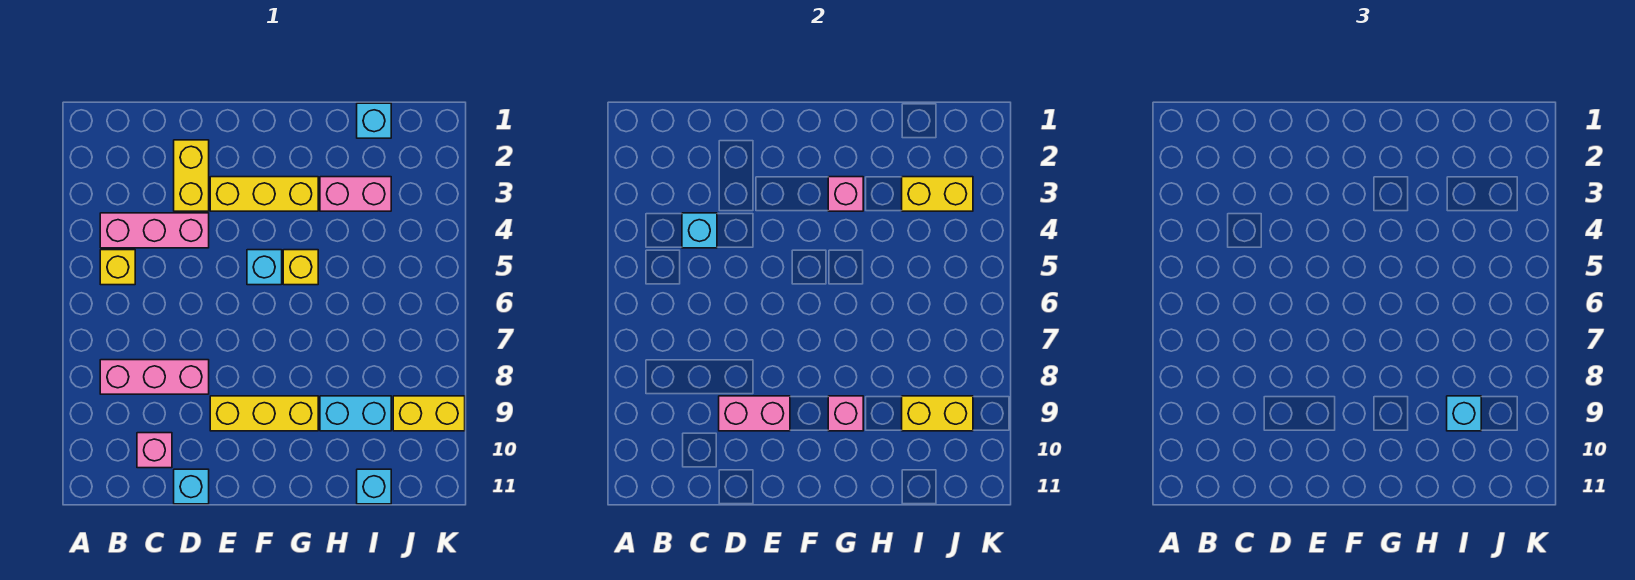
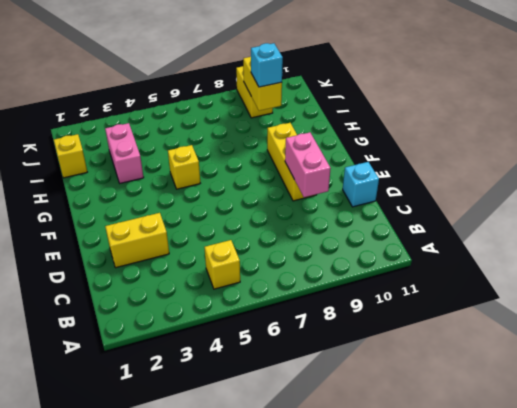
yellow brick I1 level 1 -> cyan brick I1 level 1
none -> pink brick B4:D4 level 1
none -> pink brick B8:D8 level 1
none -> pink brick C10 level 1

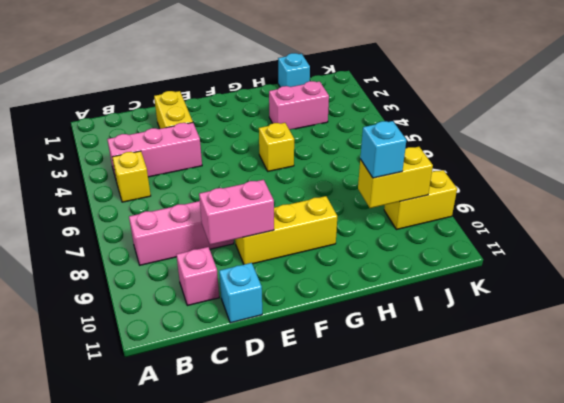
none -> yellow brick E3:G3 level 1
none -> cyan brick F5 level 1
none -> cyan brick H9:I9 level 1

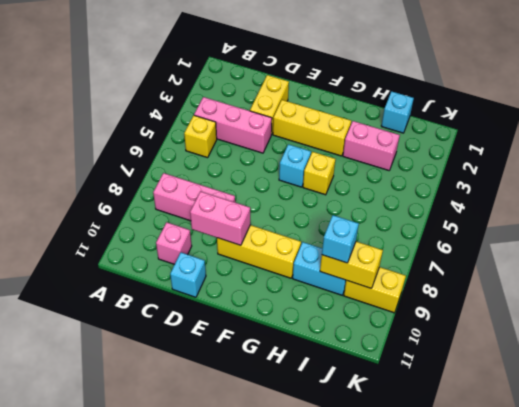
none -> cyan brick I11 level 1
none -> cyan brick C4 level 2
none -> pink brick G3 level 2

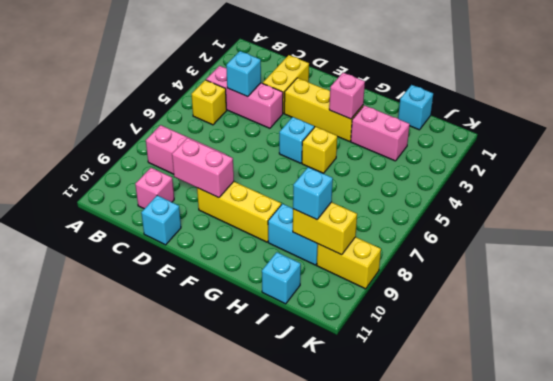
none -> pink brick G9 level 2
none -> yellow brick I3:J3 level 2

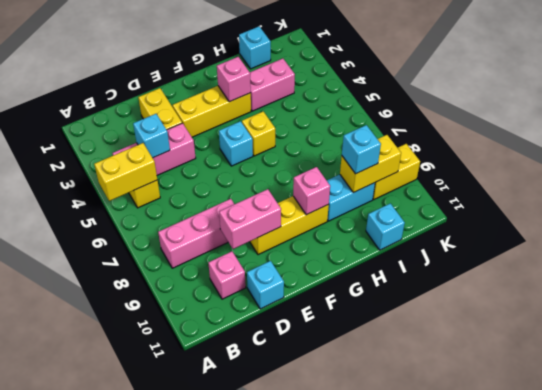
yellow brick A5:B5 level 2 -> yellow brick I3:J3 level 2

